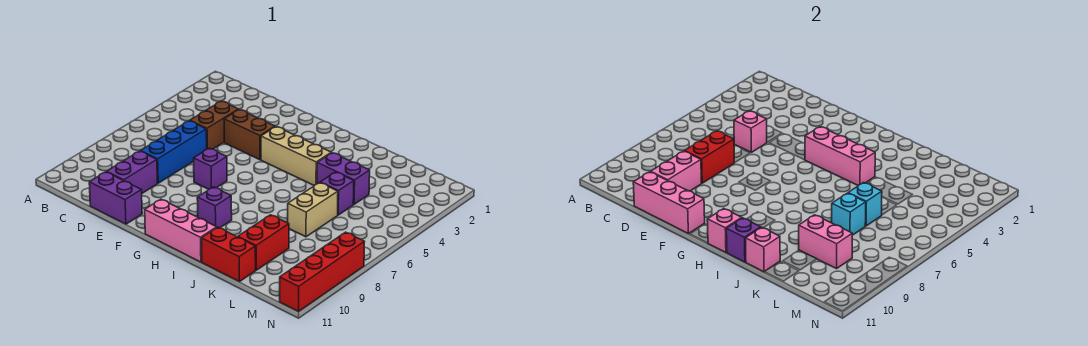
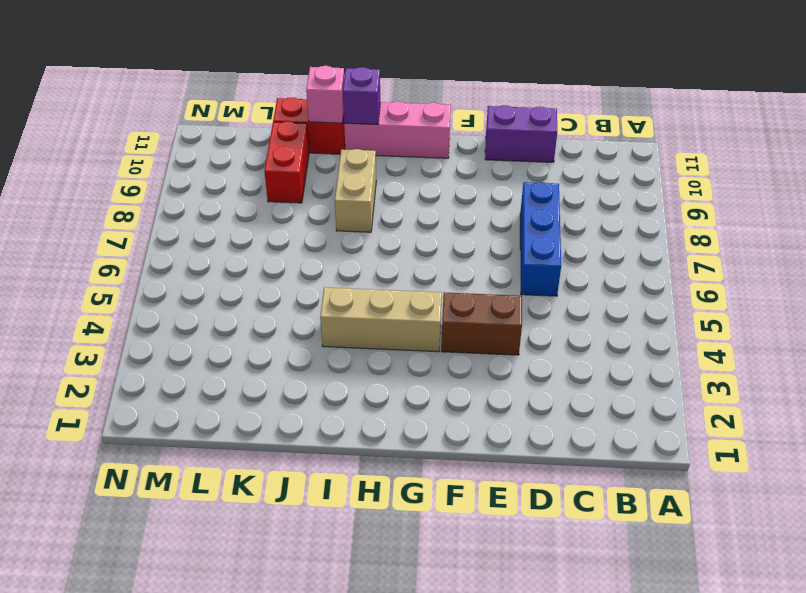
tan brick I8:I9 level 1 -> tan brick K6:K7 level 1
none -> brown brick D4:D5 level 1
none -> purple brick D9:D10 level 1
none -> purple brick F7 level 1

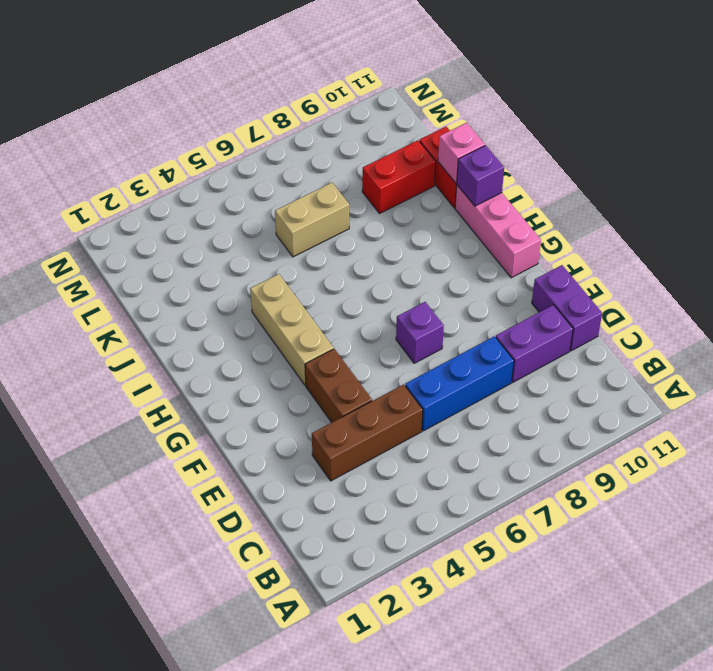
brown brick D3:D5 level 1 -> brown brick D4:D5 level 1
none -> purple brick H9 level 1
none -> purple brick J4:K4 level 1
none -> purple brick K5 level 1

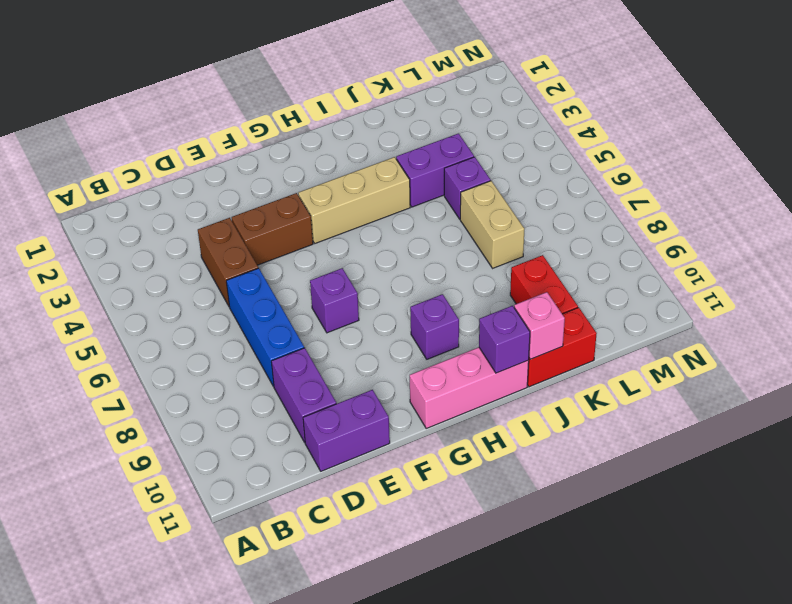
none -> red brick N8:N11 level 1
none -> pink brick D5 level 2
none -> red brick D7:D8 level 2

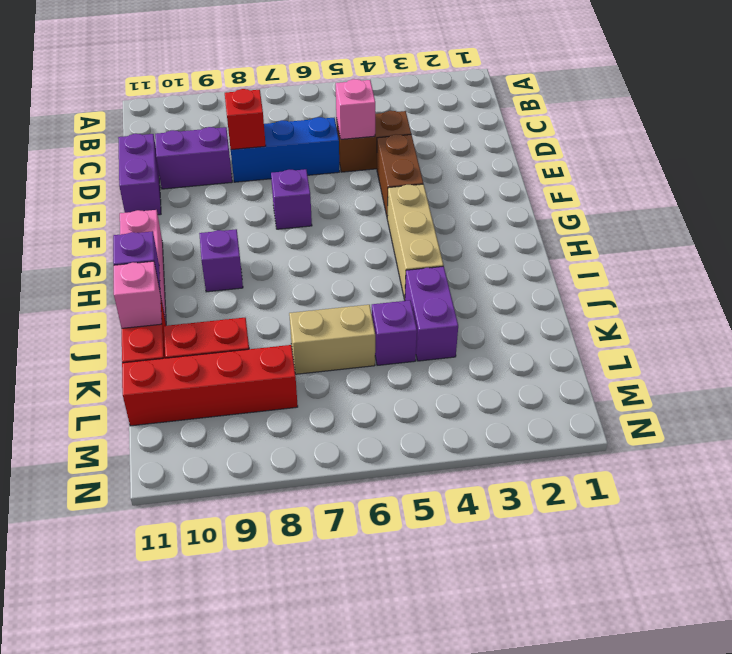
red brick D8 level 2 -> red brick D7:D8 level 2
red brick L8:L11 level 1 -> red brick N8:N11 level 1
none -> pink brick D9:D10 level 2
none -> pink brick D11:F11 level 2
none -> pink brick G4:I4 level 2

